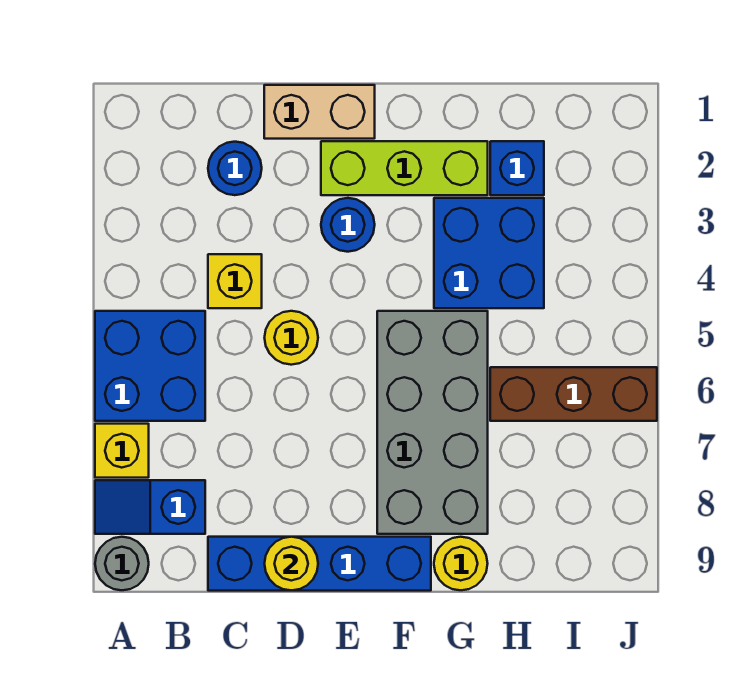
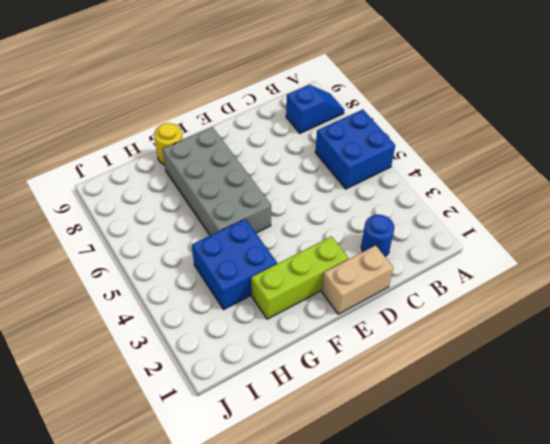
none -> yellow brick A7 level 1
none -> grey round brick A9 level 1
none -> yellow brick C4 level 1

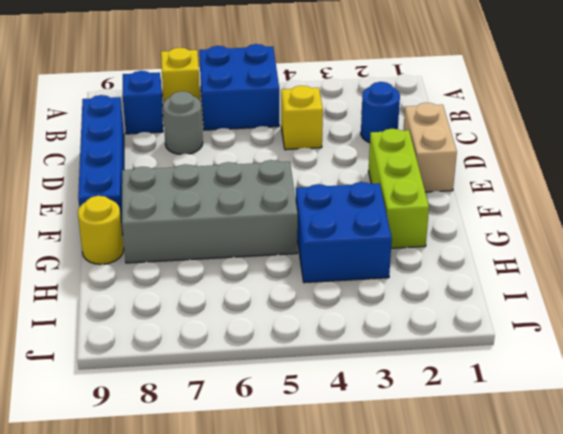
grey round brick C7 level 1 -> grey round brick A9 level 1
none -> yellow round brick D5 level 1
none -> blue round brick E3 level 1
none -> blue brick H2 level 1

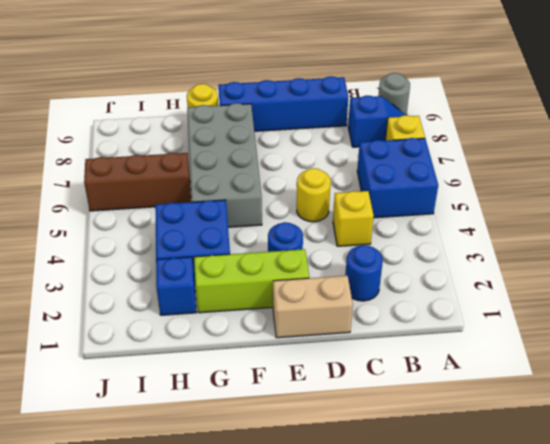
none -> yellow round brick D9 level 2

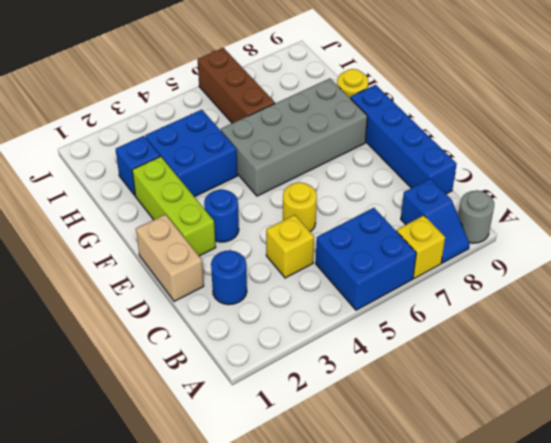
none -> yellow round brick D9 level 2

